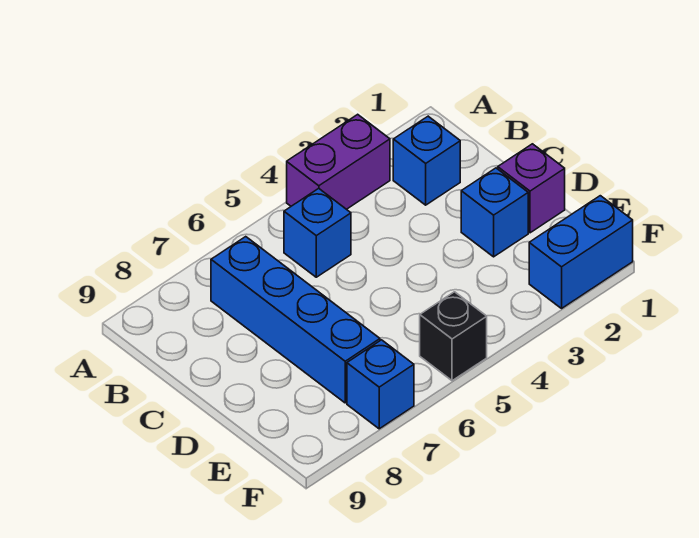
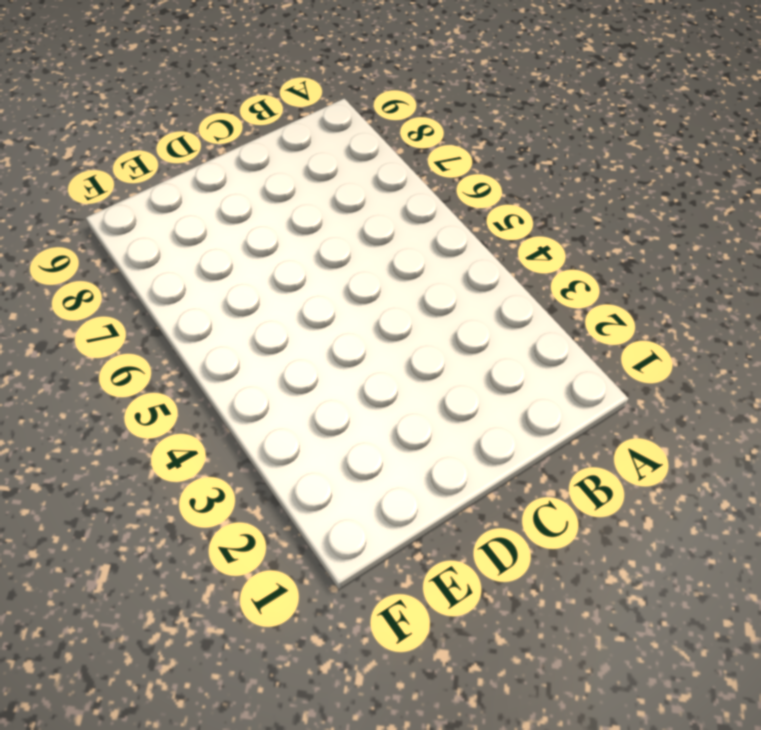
none -> purple brick A3:A4 level 1
none -> blue brick B2 level 1

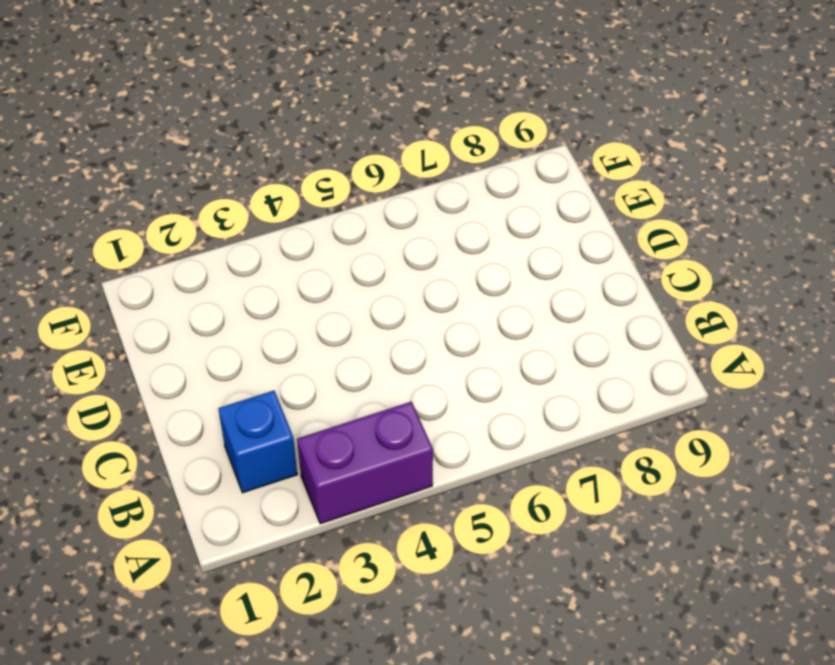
none -> blue brick B5 level 1
none -> blue brick B7:E7 level 1

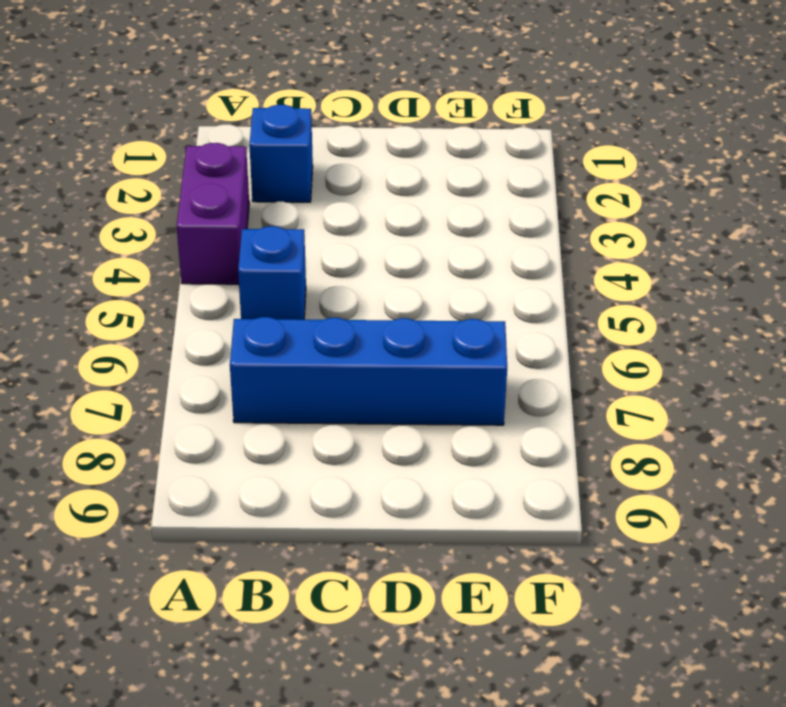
none -> purple brick D1 level 1
none -> blue brick D2 level 1

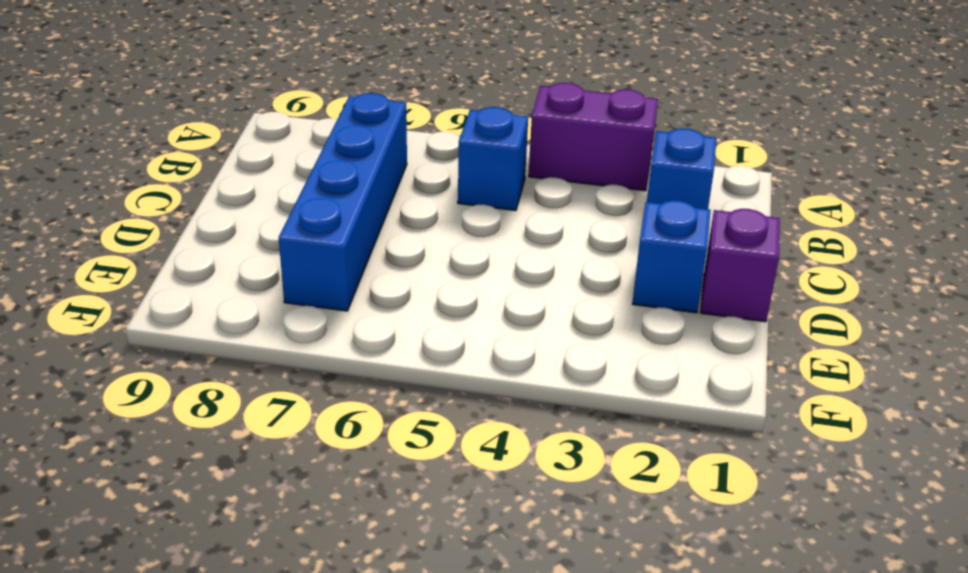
none -> blue brick F1:F2 level 1
none -> black brick F5 level 1

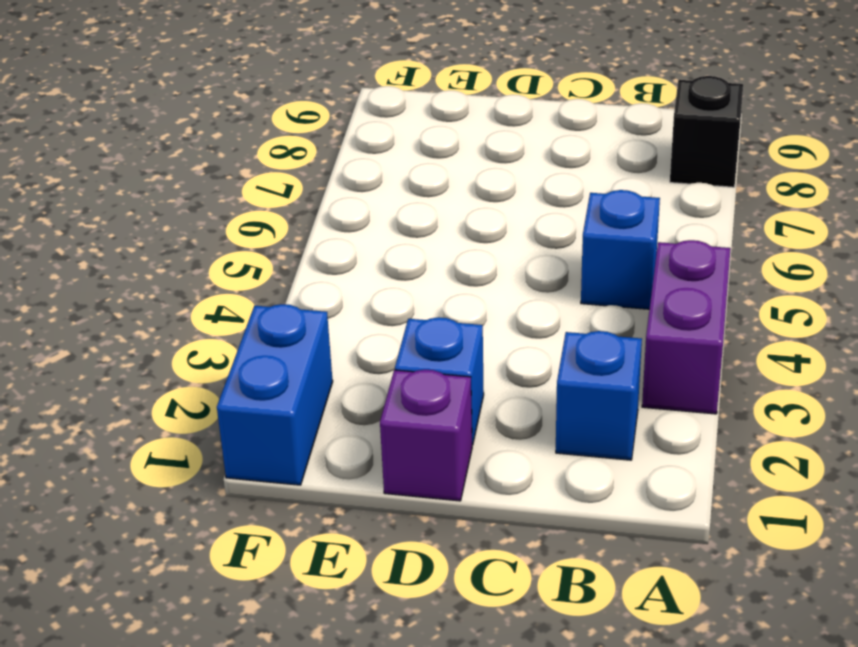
black brick A8 level 1 -> black brick F5 level 1
none -> blue brick B7:E7 level 1
none -> blue brick F7 level 1

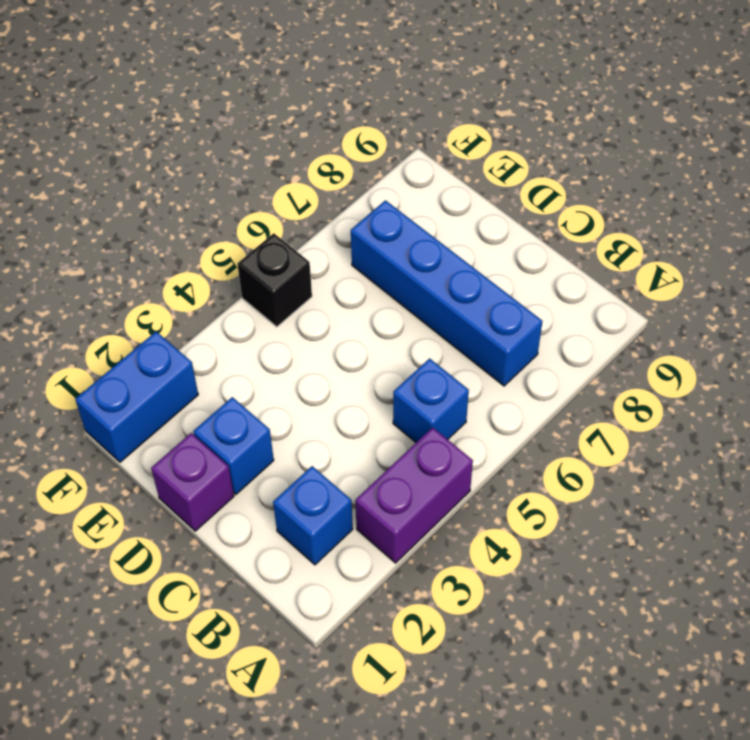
none -> blue brick F7 level 1

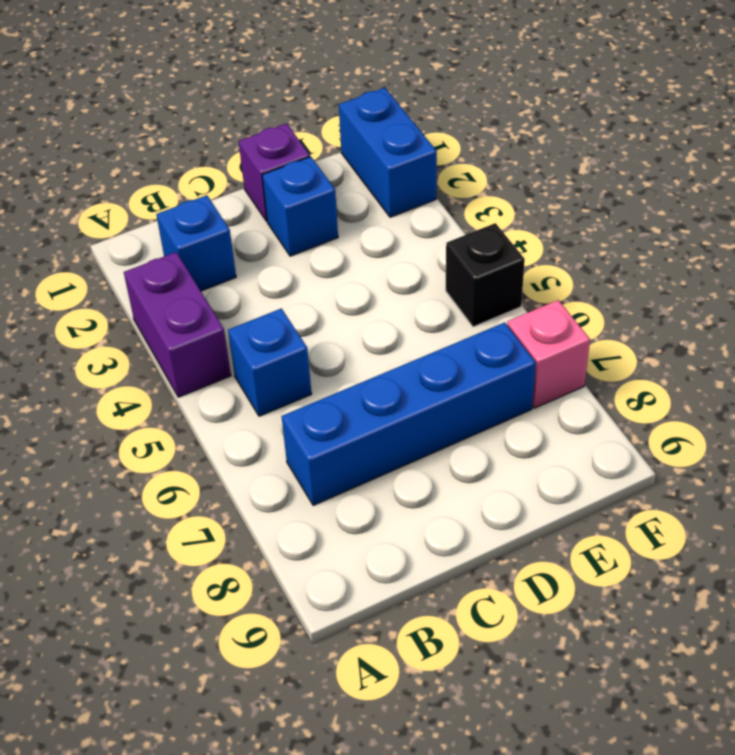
pink brick F7 level 1 -> blue brick F7 level 1

